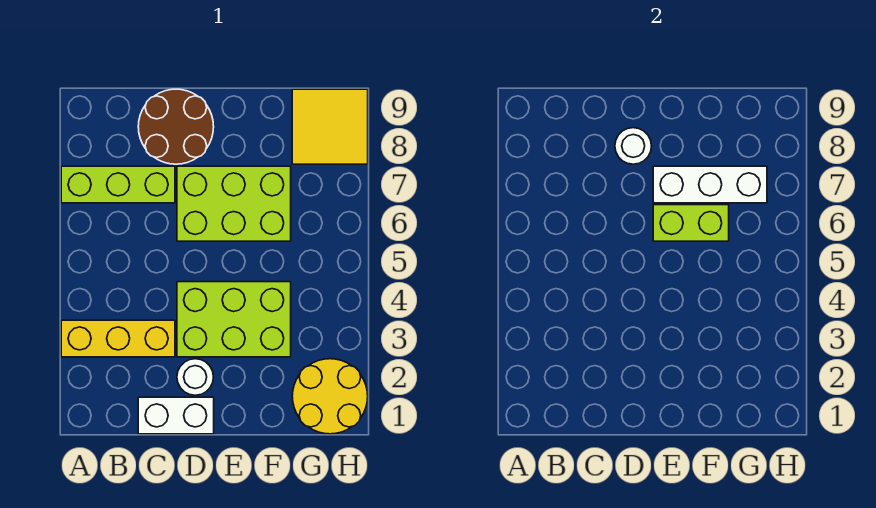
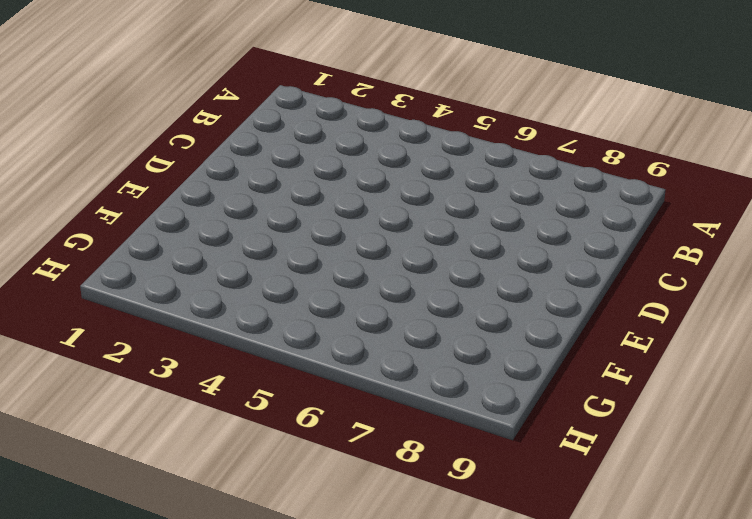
none -> yellow brick A3:C3 level 1
none -> lime brick A7:C7 level 1
none -> white brick C1:D1 level 1

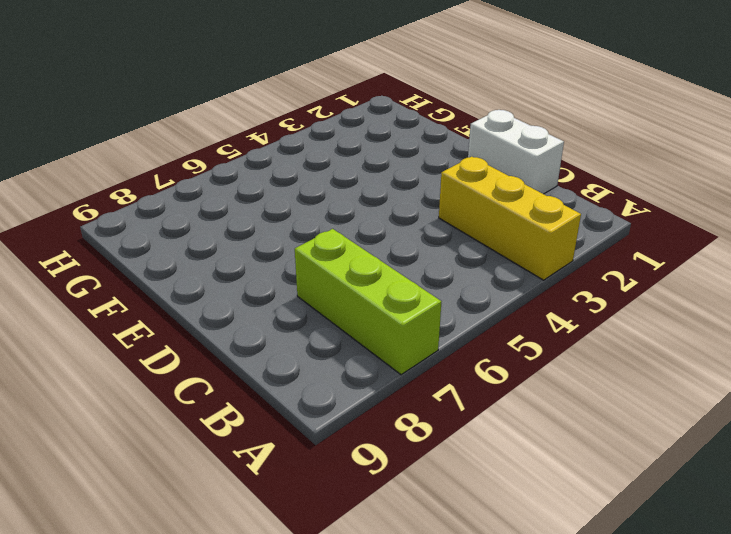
none -> brown round brick C8:D9 level 1
none -> white round brick D2 level 1
none -> lime brick D3:F4 level 1

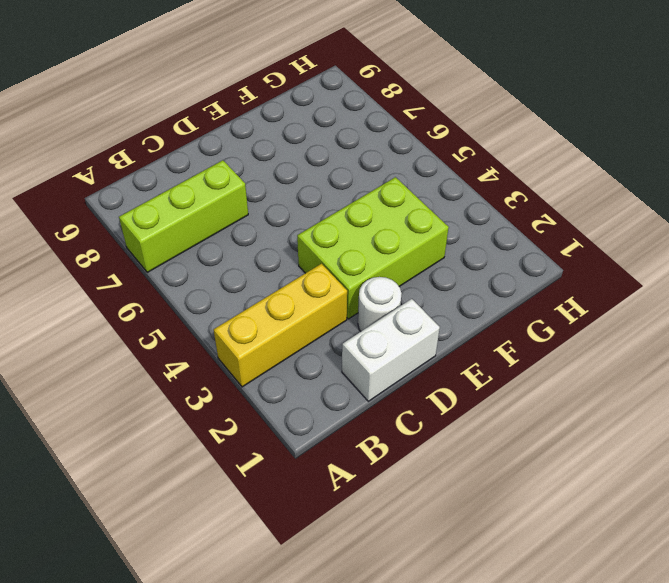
none -> brown round brick C8:D9 level 1
none -> lime brick D6:F7 level 1
none -> yellow round brick G1:H2 level 1

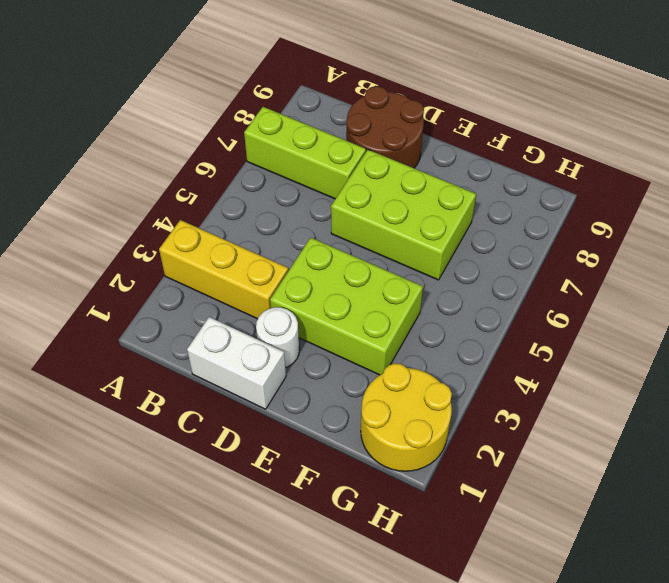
none -> yellow tile G8:H9 level 1
none -> white round brick D8 level 2
none -> lime brick E6:F6 level 2

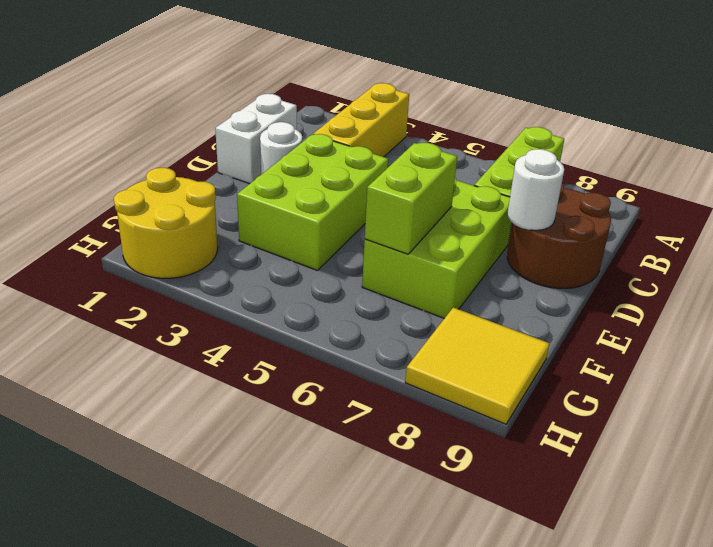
none -> white brick E7:G7 level 2

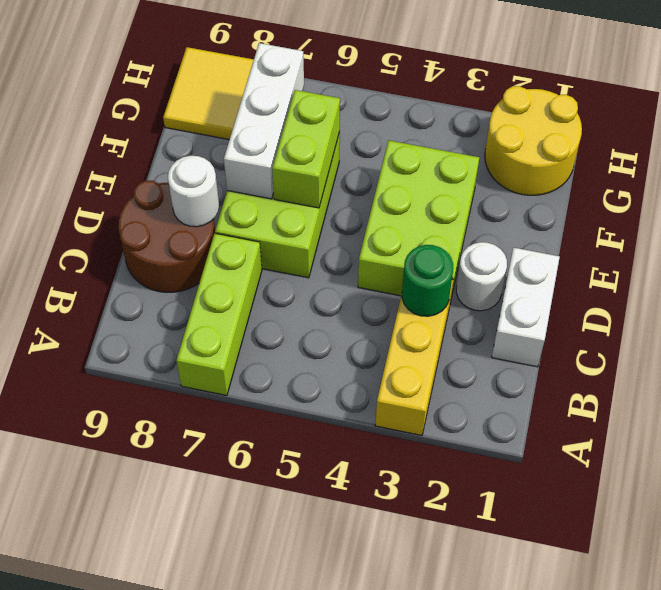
green round brick C3 level 2 -> none

